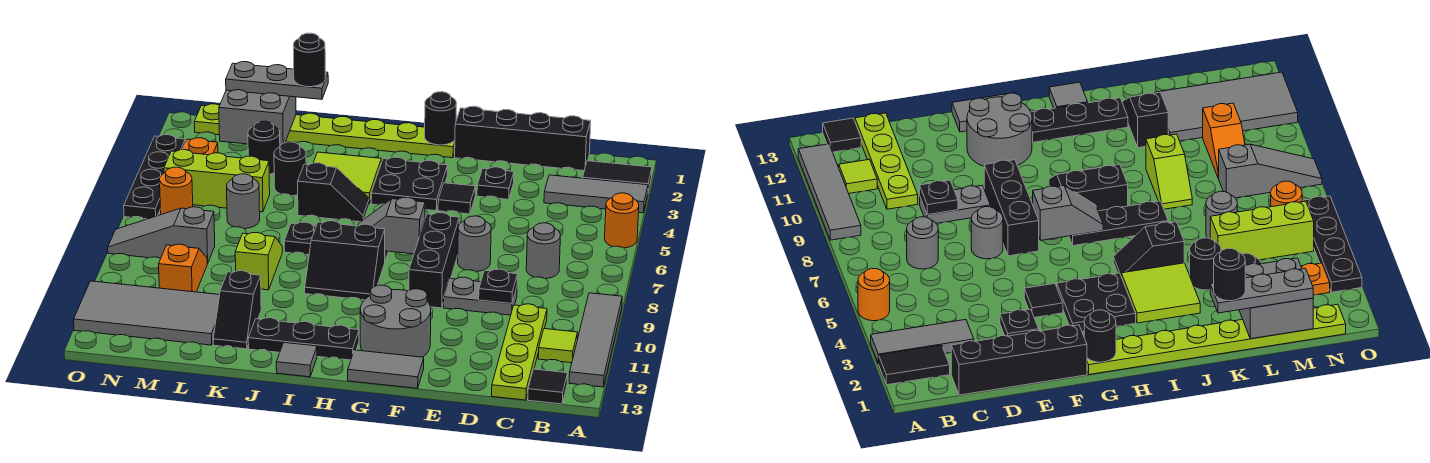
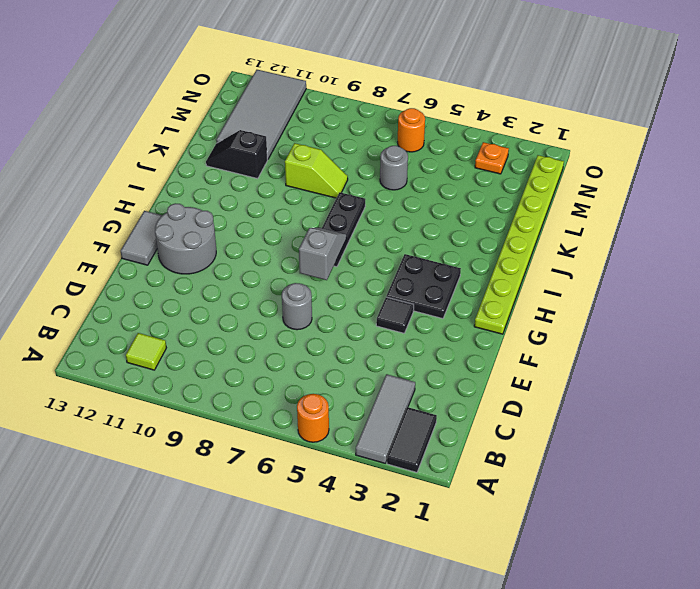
none -> grey tile A9:A12 level 1
none -> black tile B13 level 1
none -> black brick C1:F1 level 1
none -> grey round brick C7 level 1

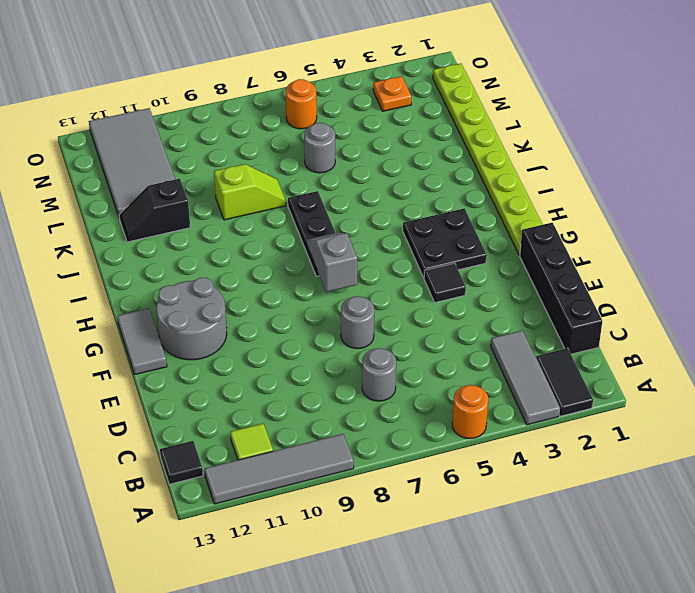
none -> lime plate C10:C13 level 1
none -> grey plate D9:E9 level 1
none -> black plate E3 level 1
none -> black brick F7:F9 level 1

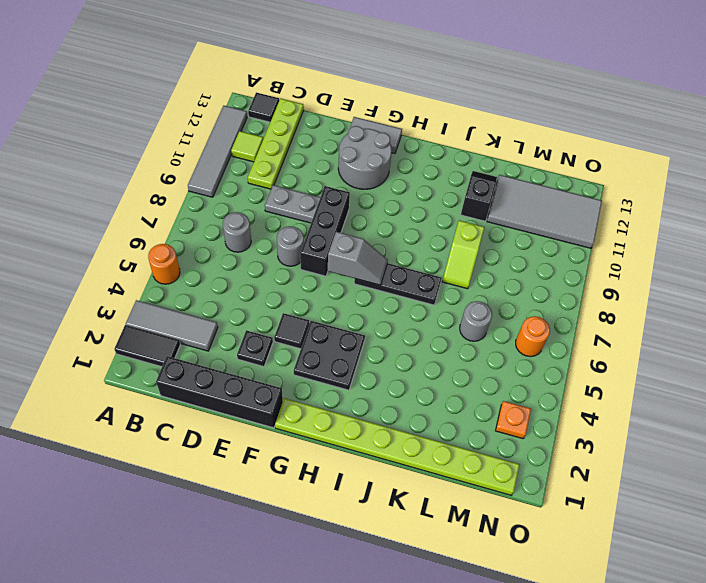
none -> black slope H8:I9 level 1 top 8
none -> black plate H12:J12 level 1
none -> lime tile I3:J4 level 1
none -> black slope I5:J5 level 1 top J

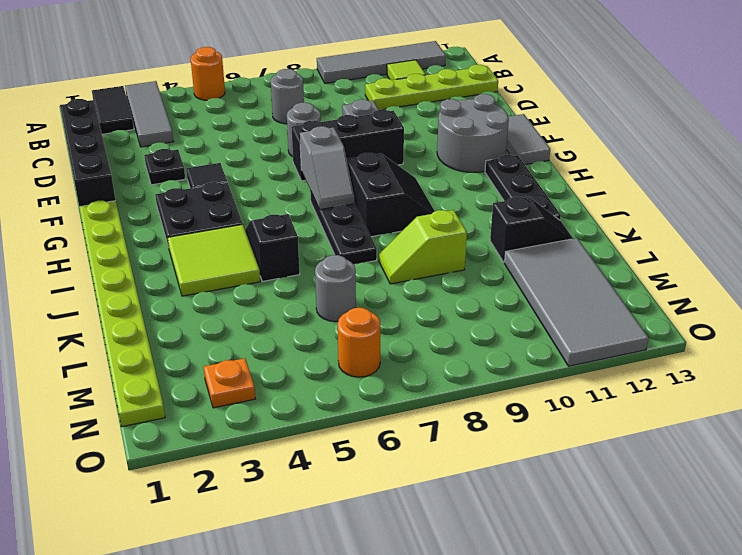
none -> black tile B13 level 1
none -> grey tile I13 level 1
none -> black round brick K4 level 1
none -> black round brick L3 level 1

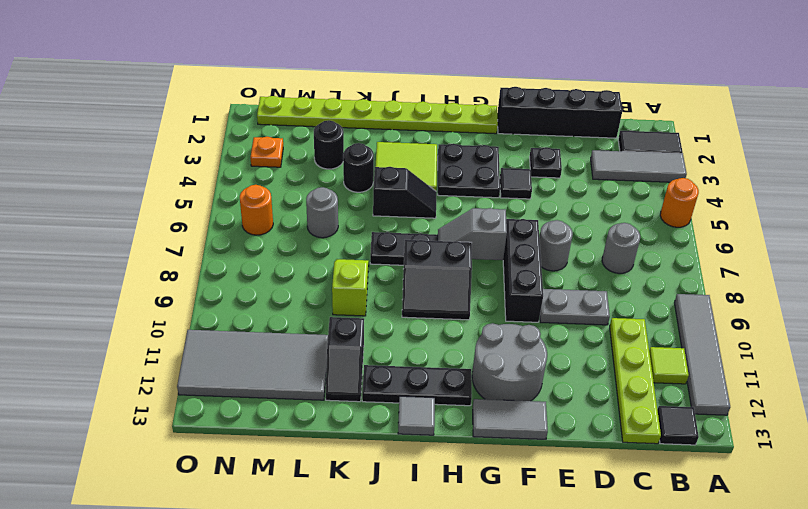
none -> lime brick L5:N5 level 1
none -> grey slope M8:O8 level 1 top M
none -> orange slope M9:M10 level 1 top 10
none -> black plate O3:O6 level 1

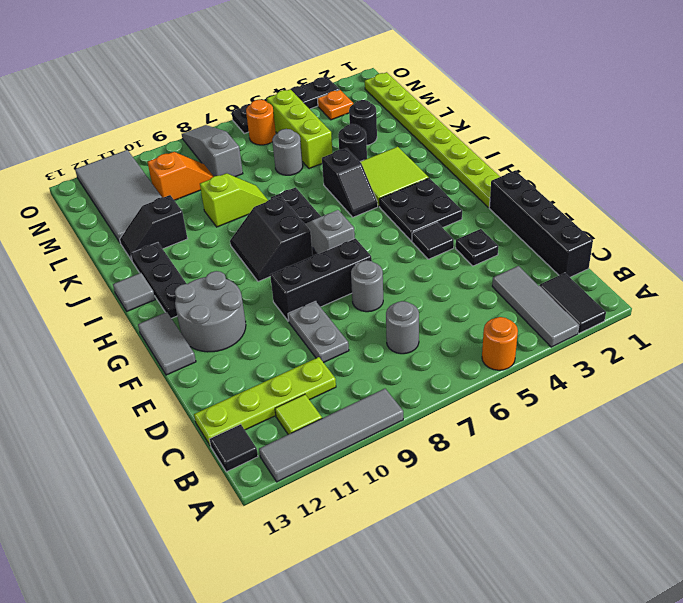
none -> black plate D9 level 2
none -> black round brick G1 level 2
none -> grey brick L1:M2 level 2
none -> grey plate K1:M1 level 3

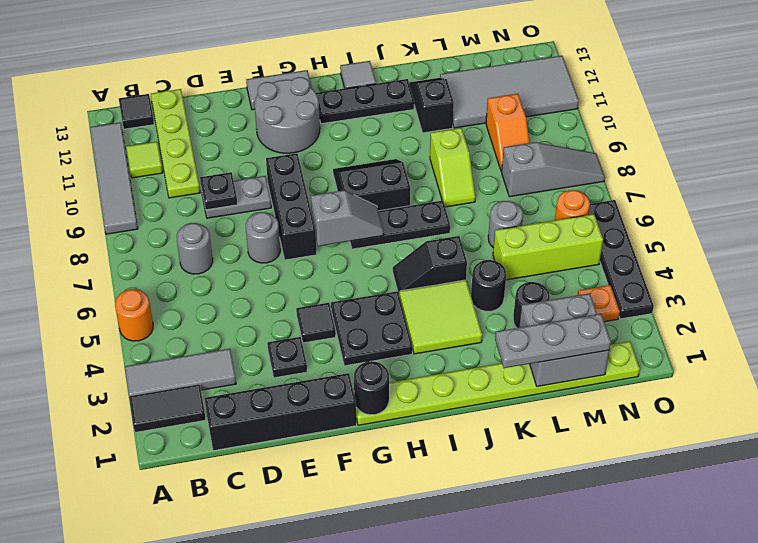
none -> black round brick K1 level 4

